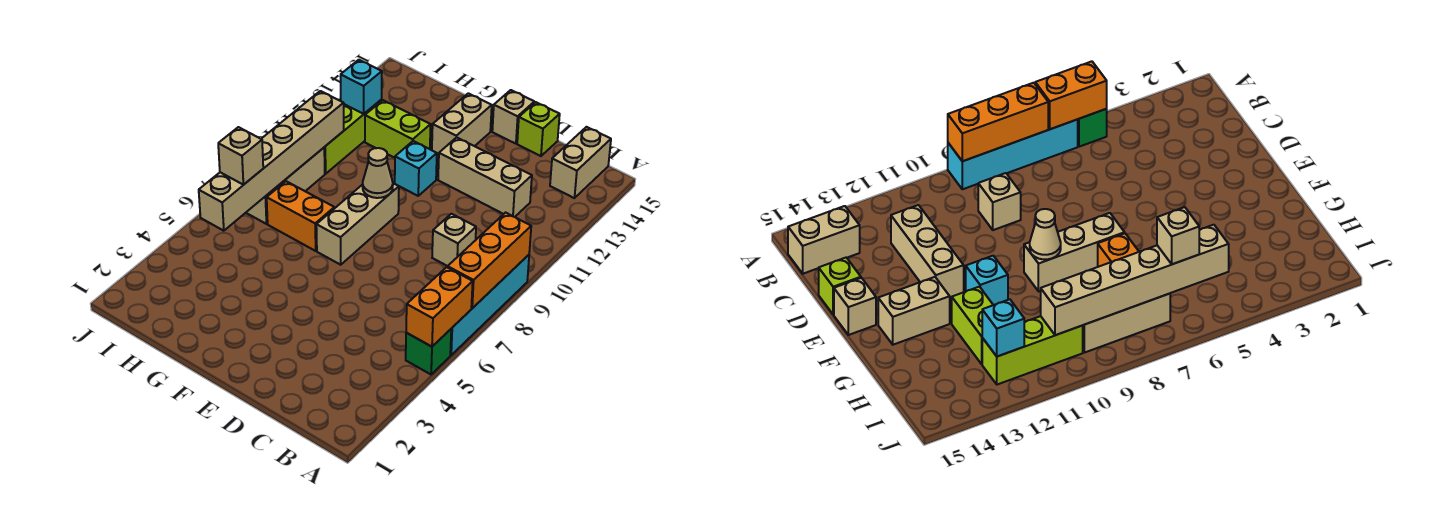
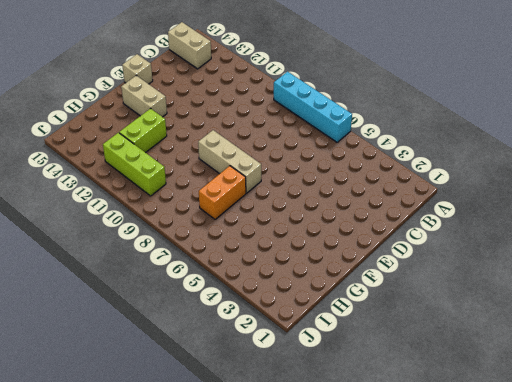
none -> green brick A5 level 1
none -> tan brick C9 level 1
none -> tan brick C12:E12 level 1

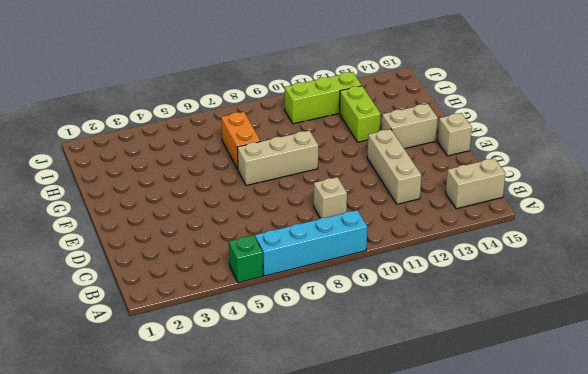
none -> lime brick D15 level 1
none -> cyan brick F11 level 1
none -> tan brick I7:I9 level 1

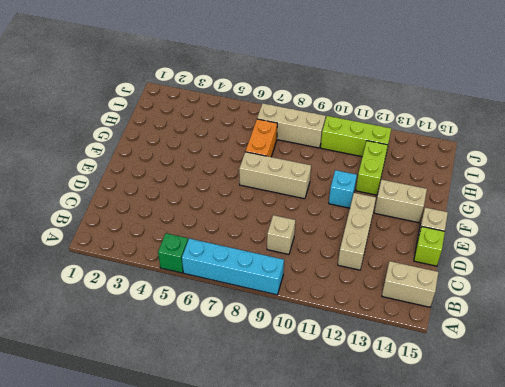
none -> orange brick A5:A6 level 2
none -> orange brick A7:A9 level 2
none -> tan cone F9 level 2

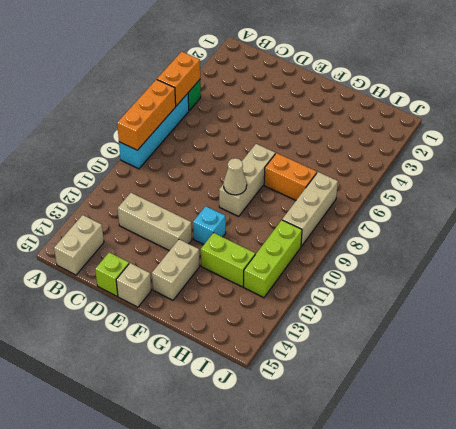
none -> tan brick C9 level 1
none -> tan brick I5:I10 level 2
none -> cyan brick I12 level 2

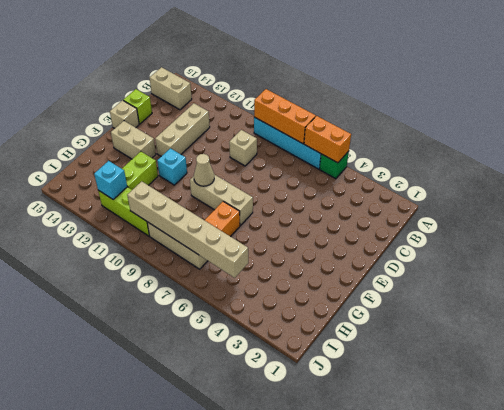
none -> tan brick I6 level 3

